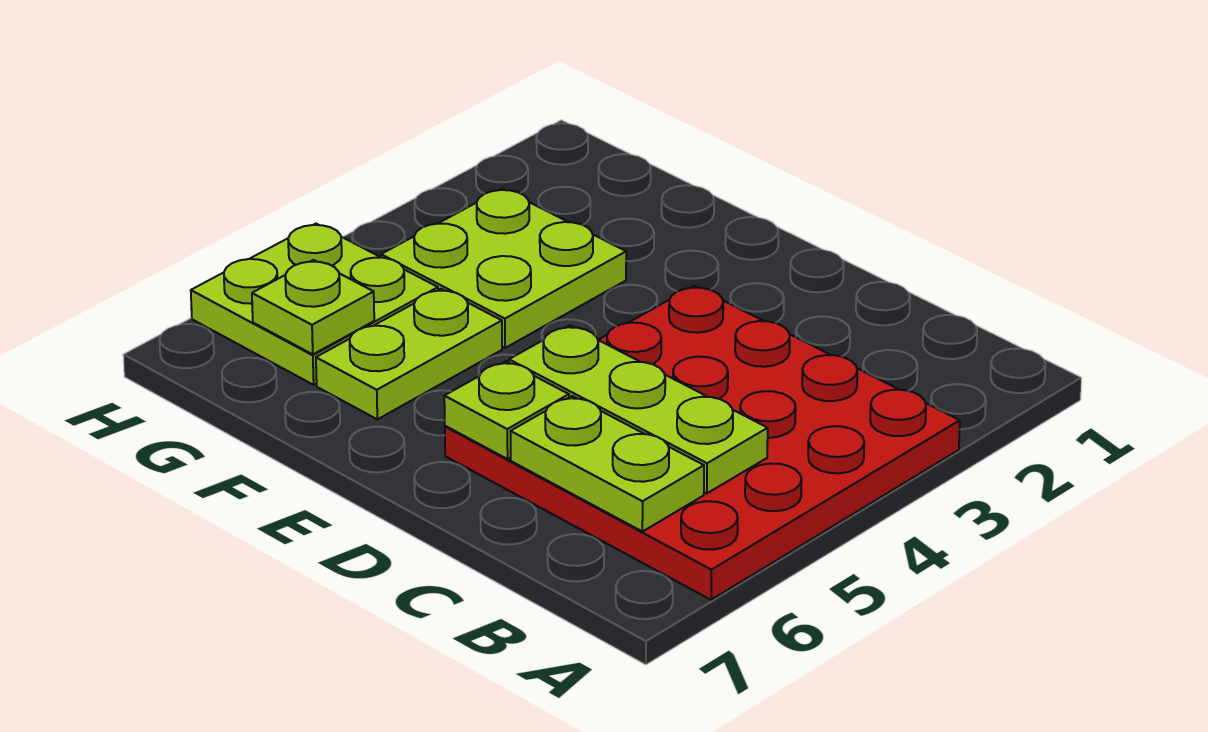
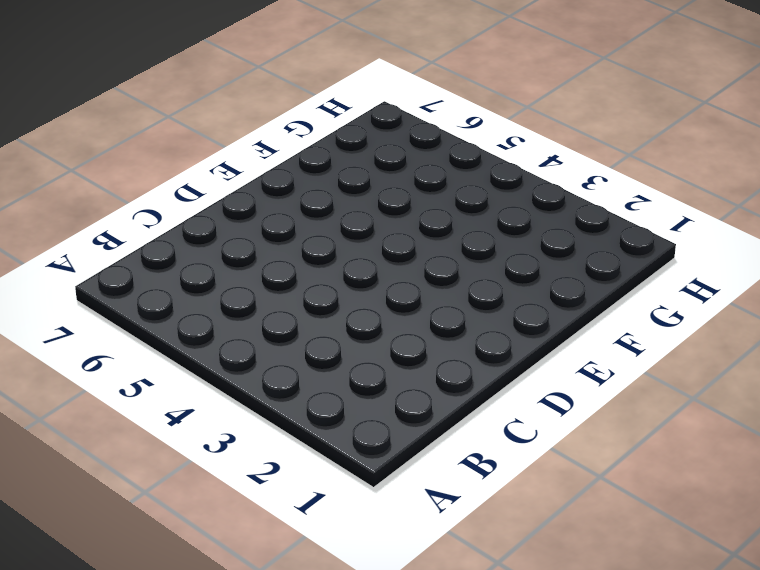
none -> red plate A3:D6 level 1
none -> lime plate F3:G4 level 1

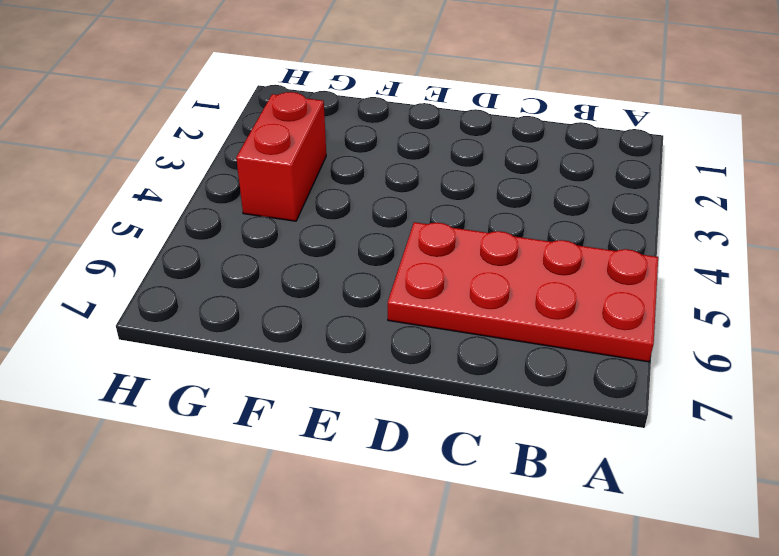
red plate A5:D6 level 1 -> red plate A3:D6 level 1
red brick G3:G4 level 1 -> lime plate F3:G4 level 1
none -> lime plate F5:F6 level 1
none -> lime plate G5:H6 level 1

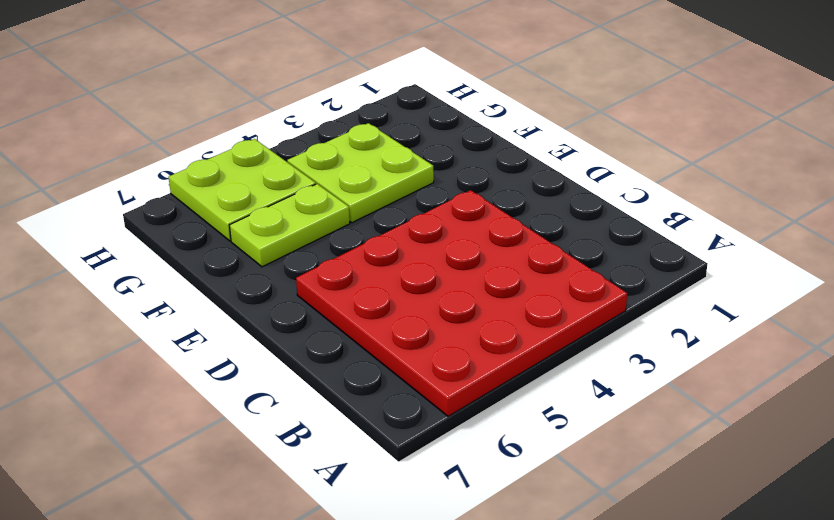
none -> lime plate B5:D5 level 2
none -> lime plate B6:C6 level 2

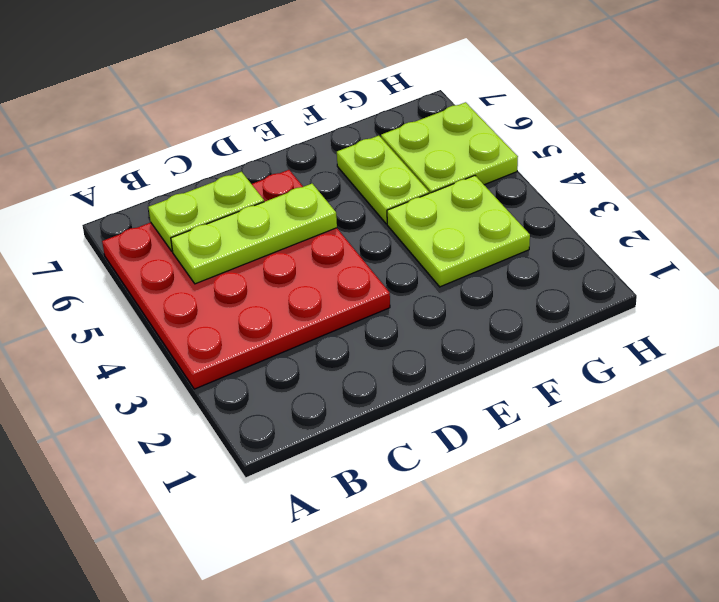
none -> lime plate D6 level 2
none -> lime plate G6 level 2

